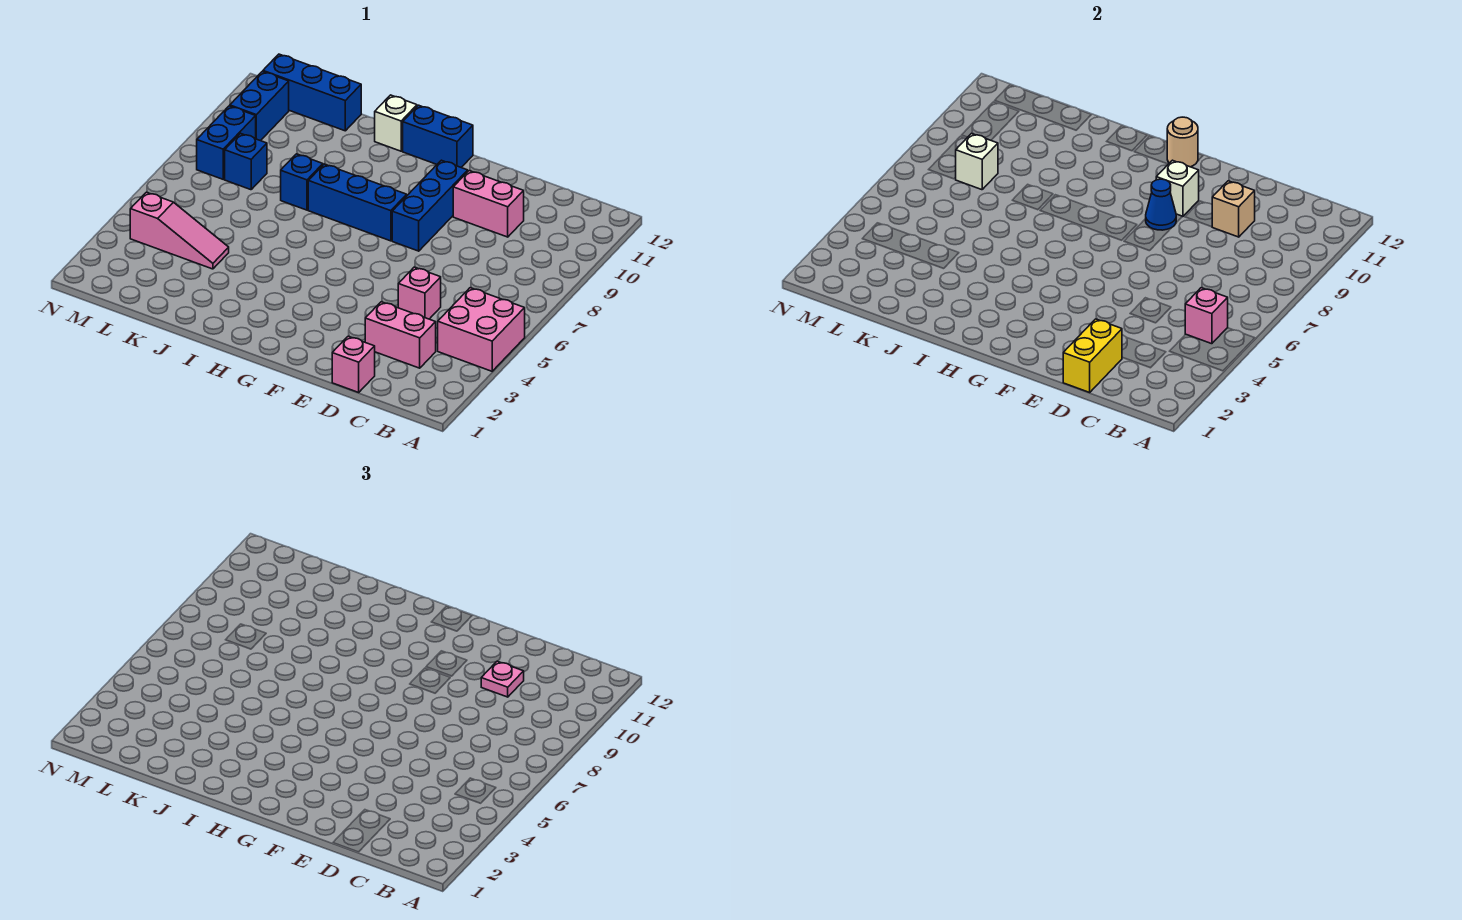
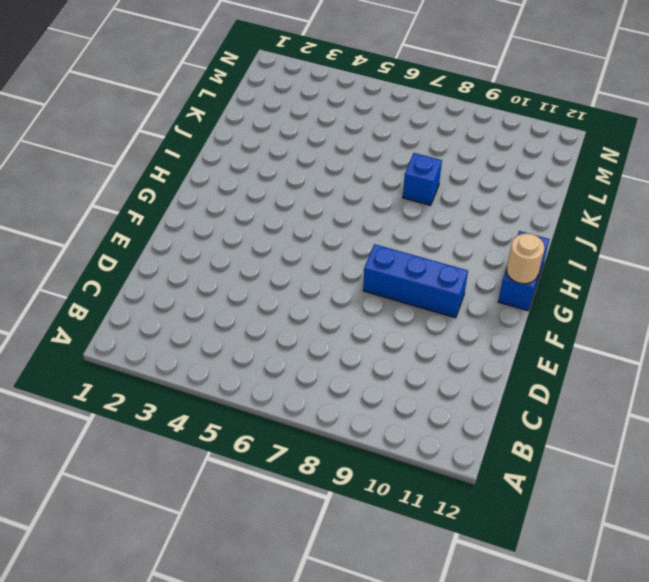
none -> pink brick A4:B5 level 1
none -> pink brick C3:D3 level 1
none -> pink brick D1 level 1

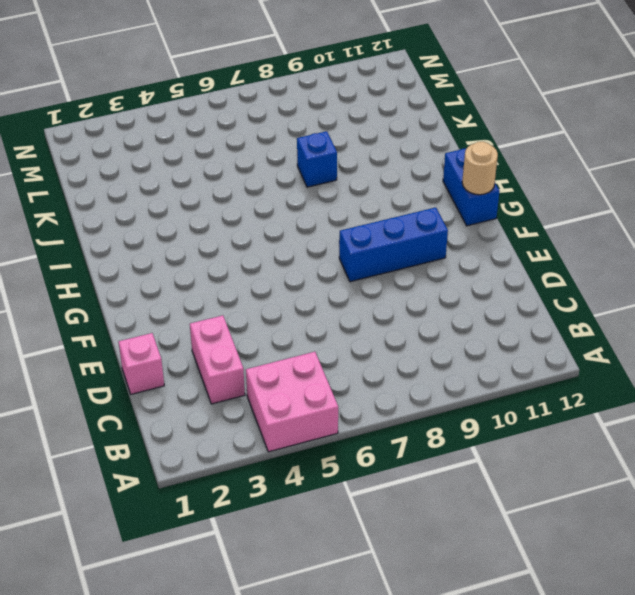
none -> pink brick D5 level 1
none -> pink brick D10:E10 level 1
none -> blue brick G8:I8 level 1

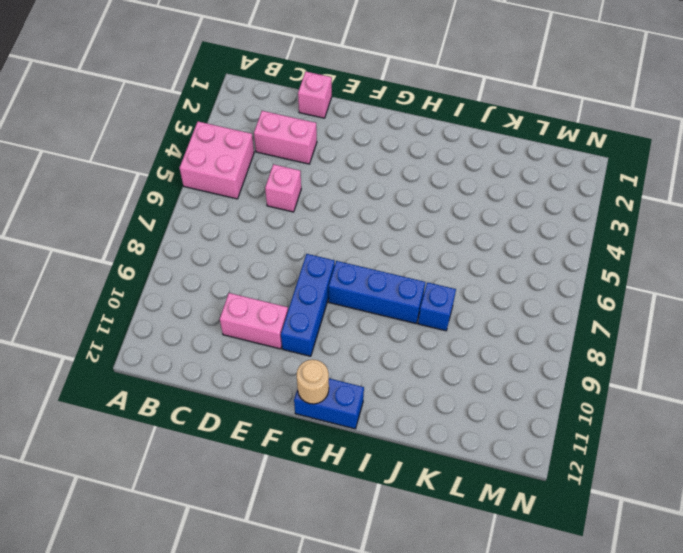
none -> white brick I12 level 1
none -> pink slope K4:M4 level 1 top M
none -> blue brick K12:M12 level 1

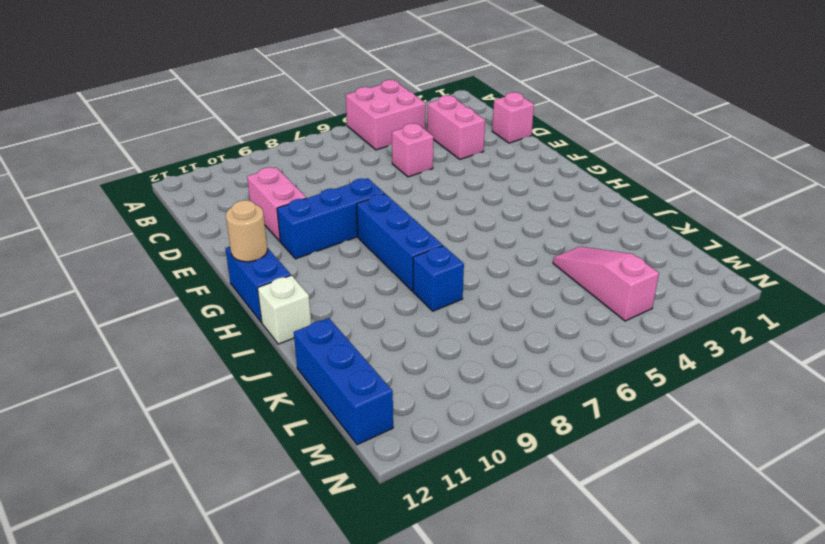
none -> blue brick L8 level 1
none -> blue brick M8:M9 level 1
none -> blue brick M10:M11 level 1

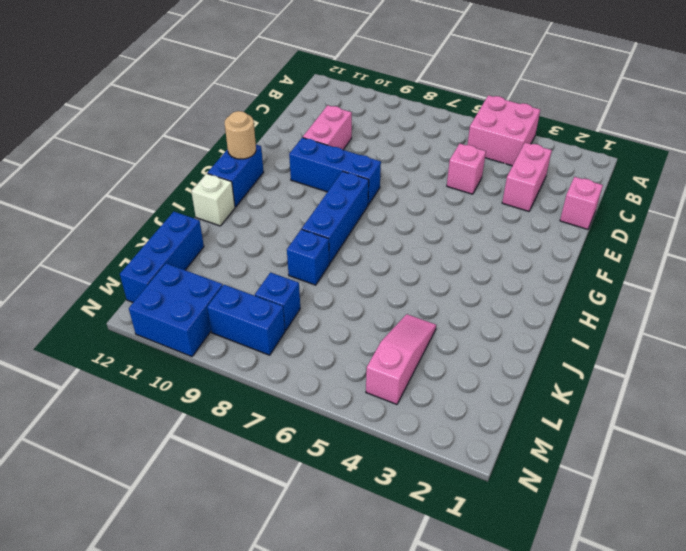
blue brick M10:N11 level 1 -> blue brick M10:M11 level 1
none -> pink brick B5 level 2
none -> yellow brick D1:D2 level 2
none -> tan brick D10 level 2

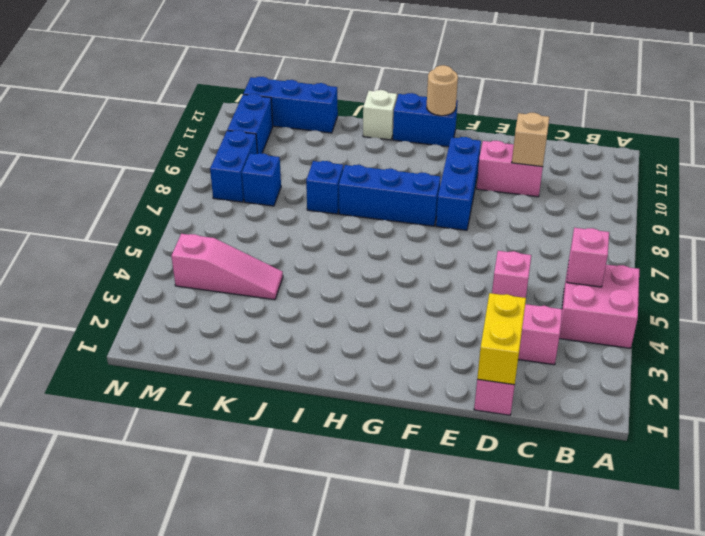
none -> blue cone F9 level 2
none -> white brick F10 level 2
none -> white brick L8 level 2

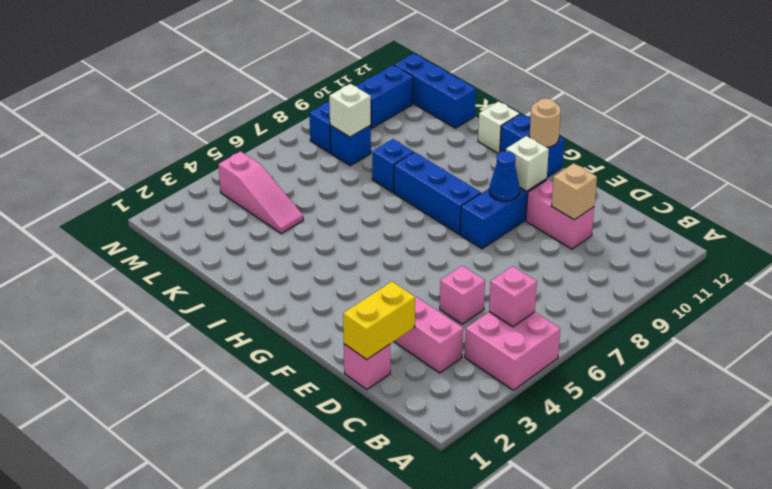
none -> pink plate D10 level 3

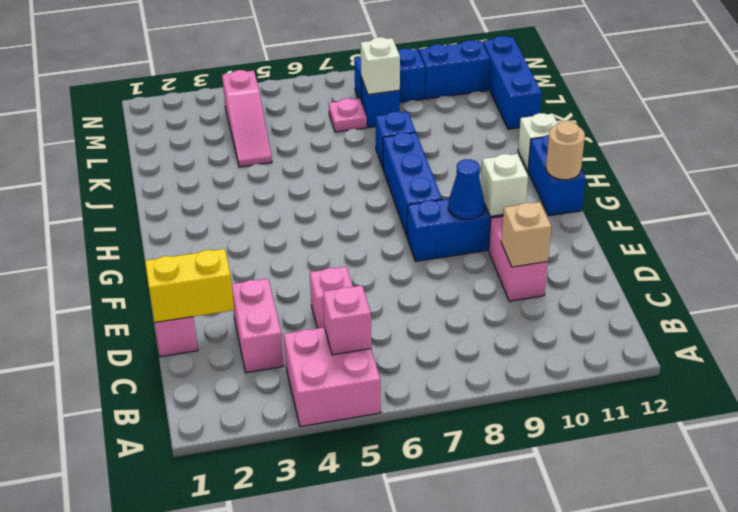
pink plate L7 level 1 -> pink plate D10 level 3

